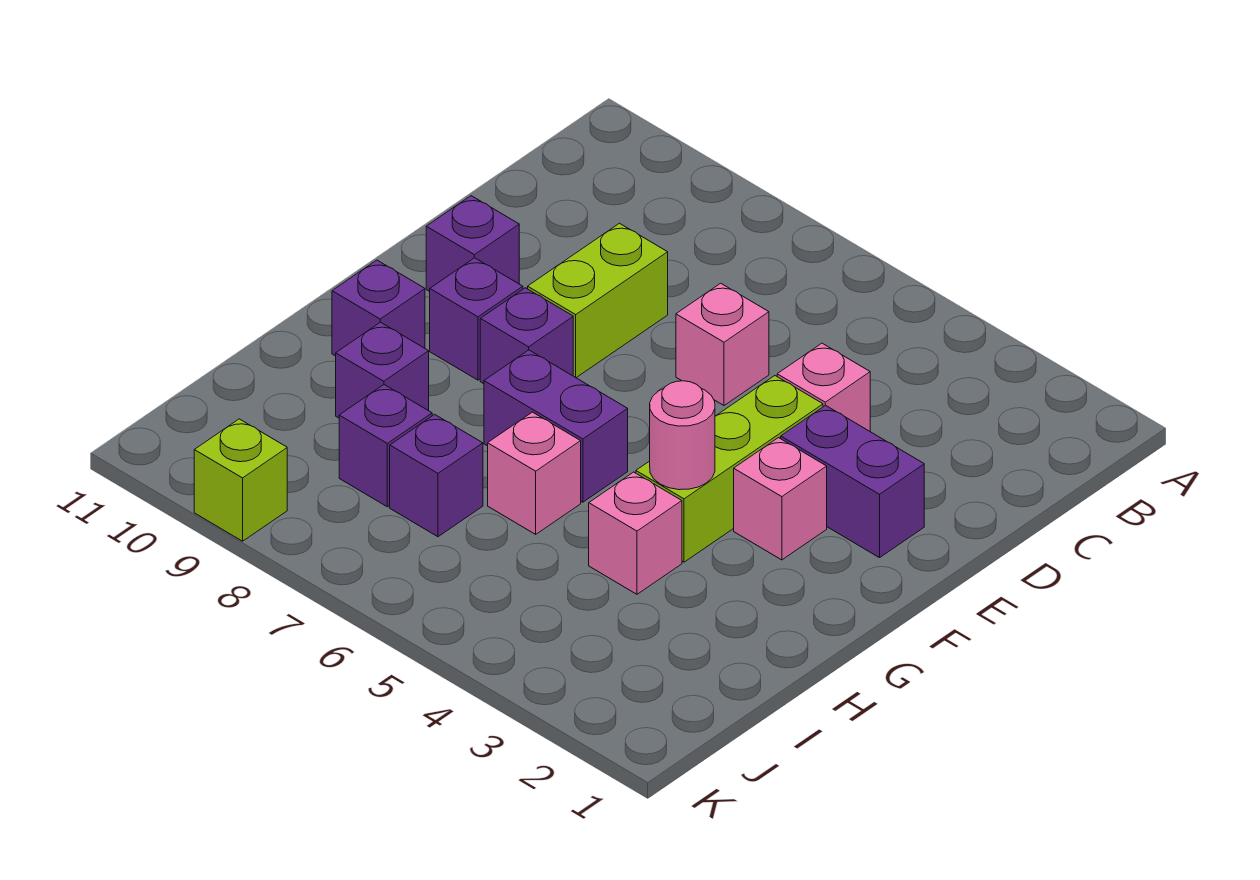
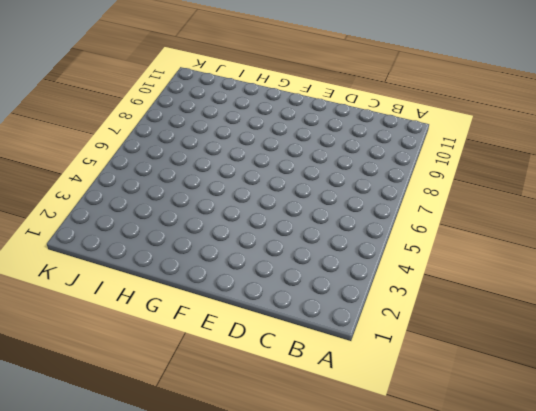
none -> pink brick D4 level 1
none -> pink brick D6 level 1
none -> lime brick D8:E8 level 1

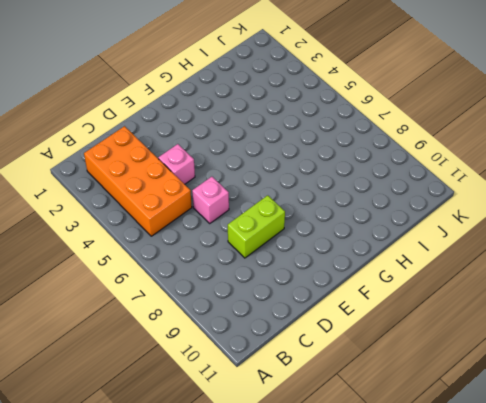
orange brick B2:C5 level 1 -> none
none -> purple brick E2:E3 level 1
none -> lime brick E4:G4 level 1
none -> purple brick E10 level 1

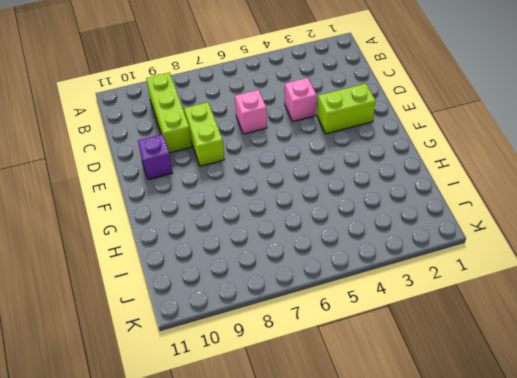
lime brick B9:D9 level 1 -> lime brick E4:G4 level 1
lime brick E2:E3 level 1 -> purple brick E2:E3 level 1
none -> pink brick F3 level 1
none -> purple brick F8 level 1
none -> purple brick F9 level 1

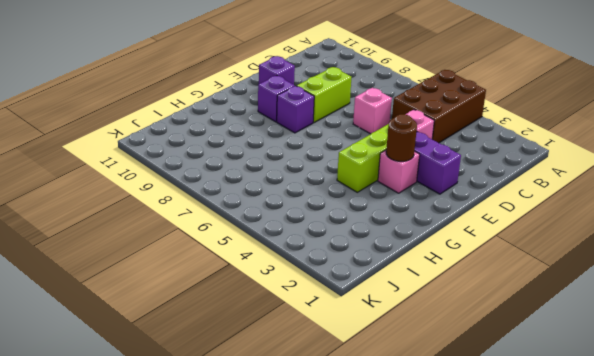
brown brick A4:C5 level 1 -> none
brown round brick F3 level 2 -> none
none -> purple brick G6:G7 level 1
none -> purple brick G10 level 1
none -> pink brick H4 level 1

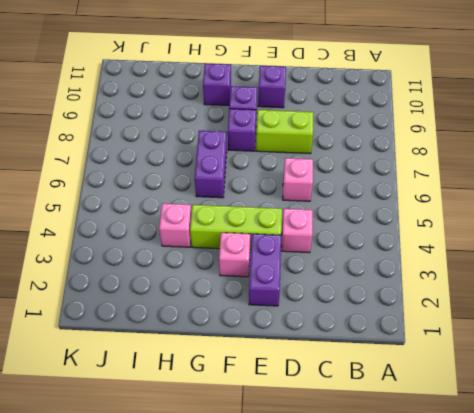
none -> pink brick H6 level 1
none -> purple brick H9 level 1
none -> purple brick I7 level 1

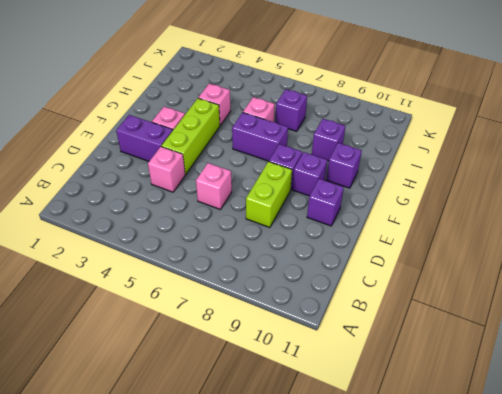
none -> purple brick I8 level 1
none -> lime brick K9 level 1
none -> pink round brick G4 level 2

